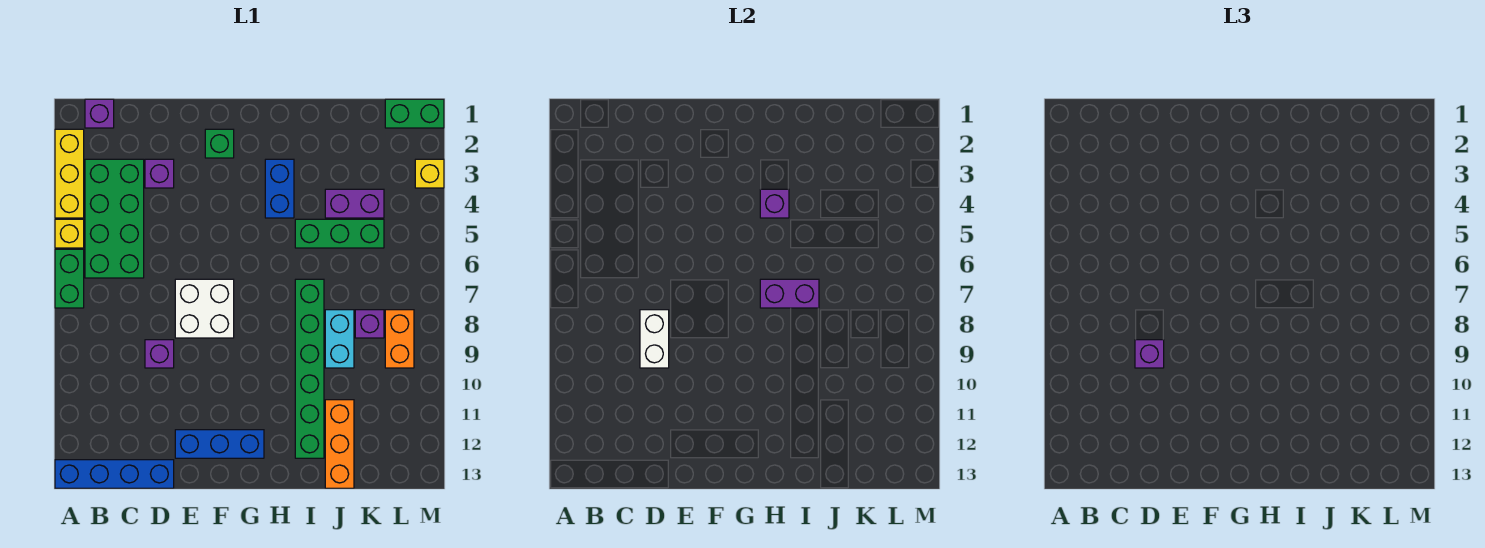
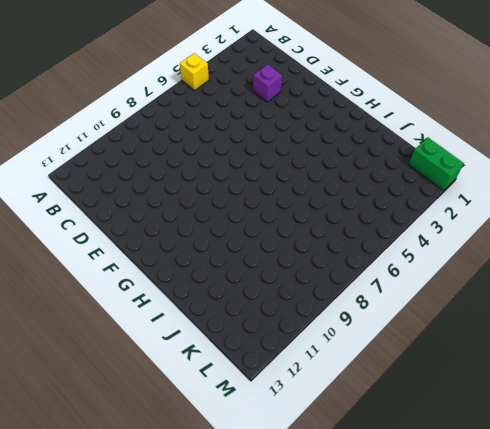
none -> yellow brick A2:A4 level 1
none -> green brick A6:A7 level 1
none -> blue brick A13:D13 level 1

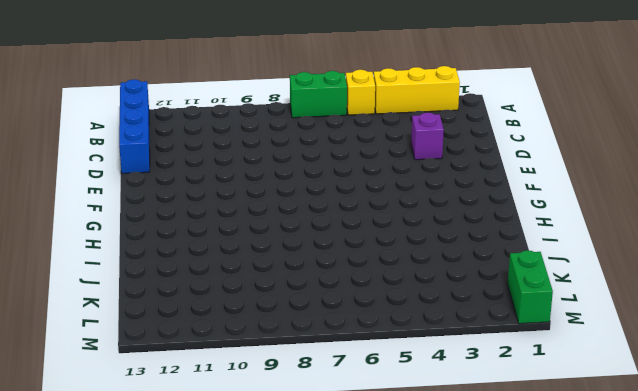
none -> purple brick B1 level 1
none -> green brick B3:C6 level 1
none -> purple brick D9 level 1

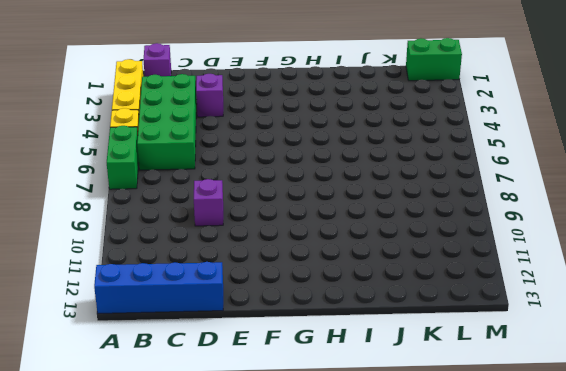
none -> white brick E7:F8 level 1
none -> blue brick E12:G12 level 1
none -> green brick F2 level 1

